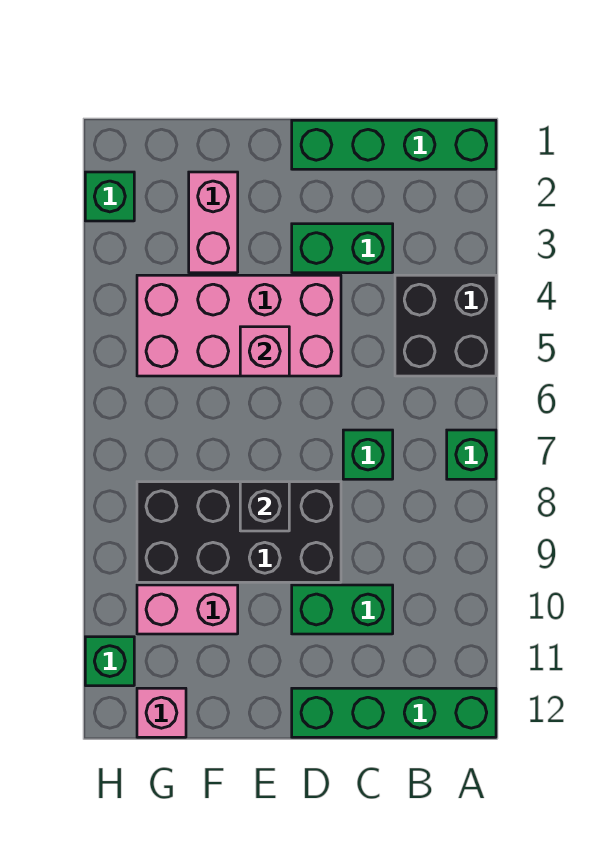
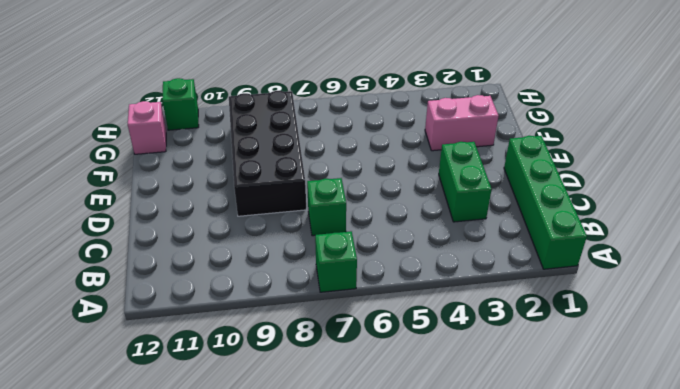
none -> black brick A4:B5 level 1
none -> green brick A12:D12 level 1
none -> green brick C10:D10 level 1

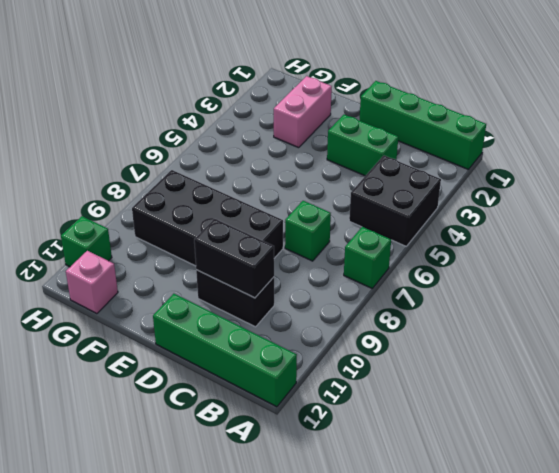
black brick C10:D10 level 1 -> green brick C10:D10 level 1
black brick C10:D10 level 2 -> none
none -> pink brick D4:G5 level 1
none -> pink brick F10:G10 level 1
none -> green brick H2 level 1

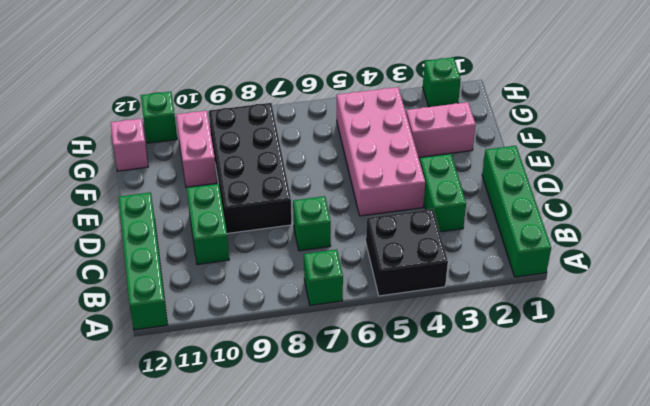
none -> pink brick E5 level 2
none -> black brick E8 level 2

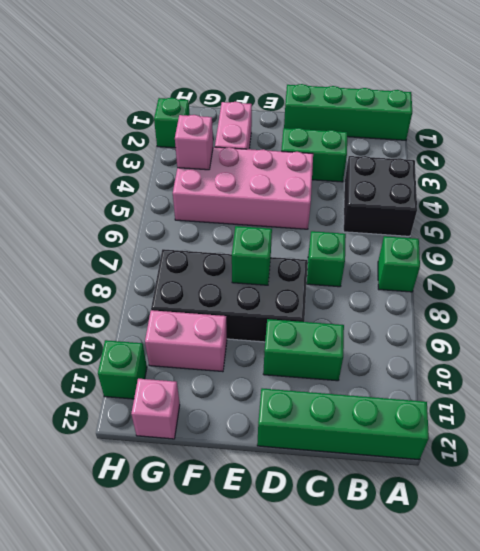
green brick E8 level 2 -> black brick E8 level 2
pink brick G4 level 2 -> pink brick E5 level 2

